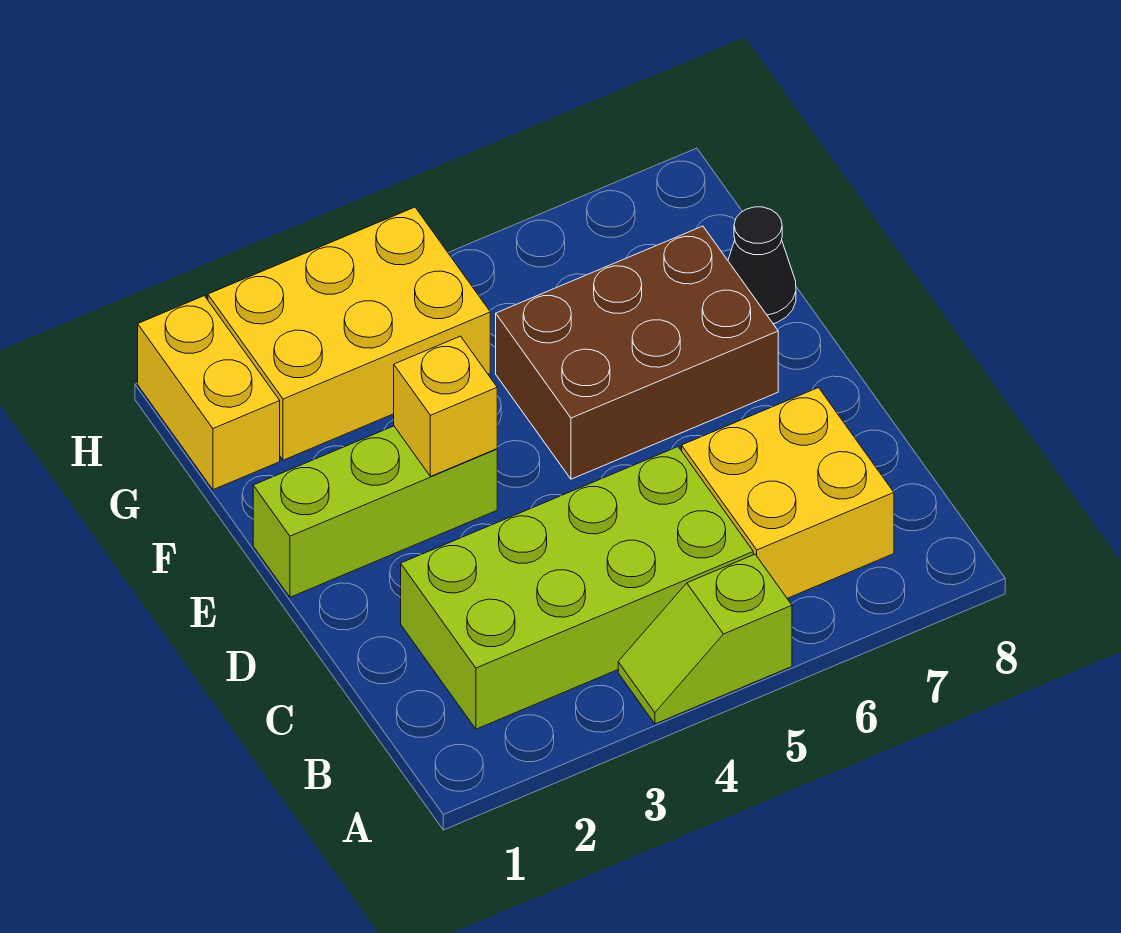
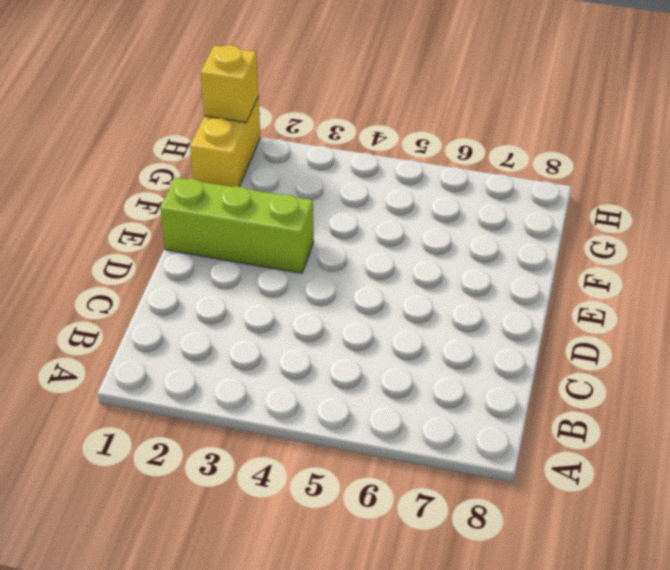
yellow brick H1 level 2 -> yellow brick E3 level 2
none -> lime slope A4:A5 level 1 top 5
none -> lime brick B2:C5 level 1

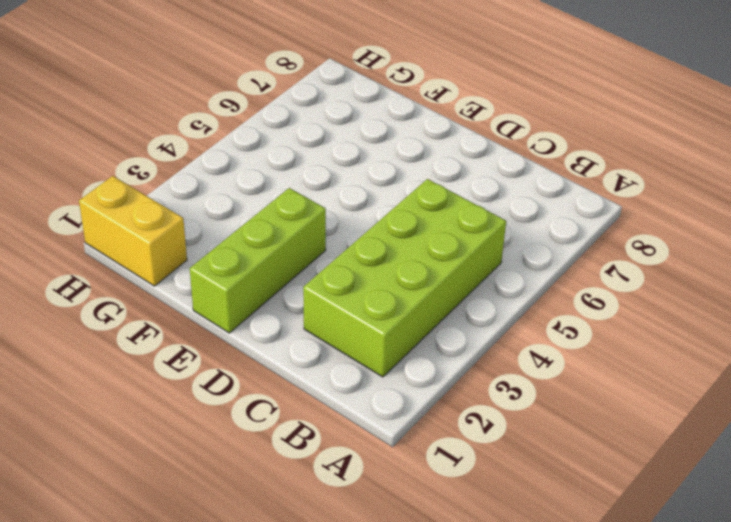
none -> lime slope A4:A5 level 1 top 5
none -> yellow brick B6:C7 level 1

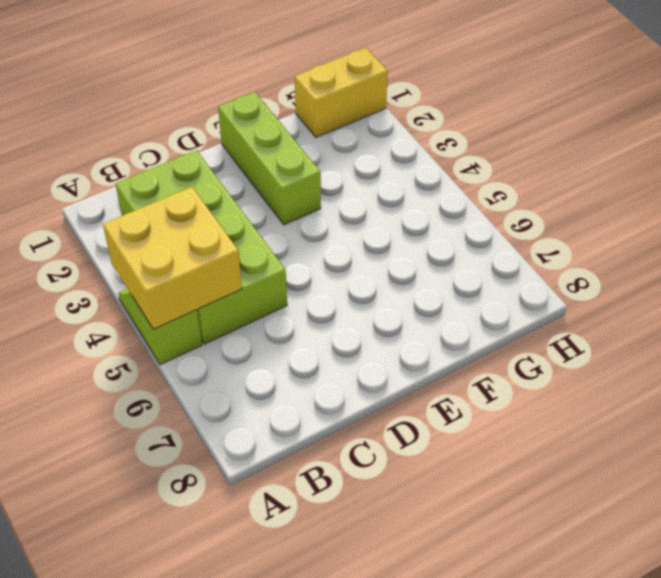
yellow brick A4:B5 level 2 -> yellow brick B6:C7 level 1
none -> brown brick E5:F7 level 1
none -> black cone F8 level 1

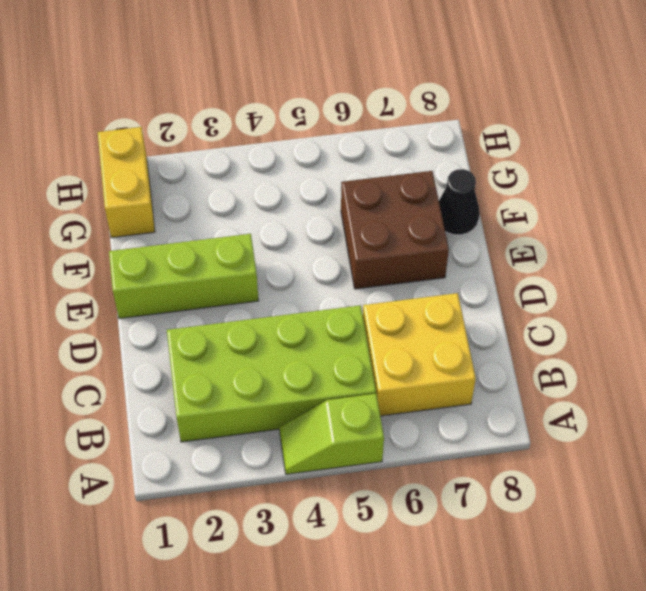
brown brick E6:F7 level 1 -> brown brick E5:F7 level 1
none -> yellow brick G2:H4 level 1
none -> yellow brick E3 level 2

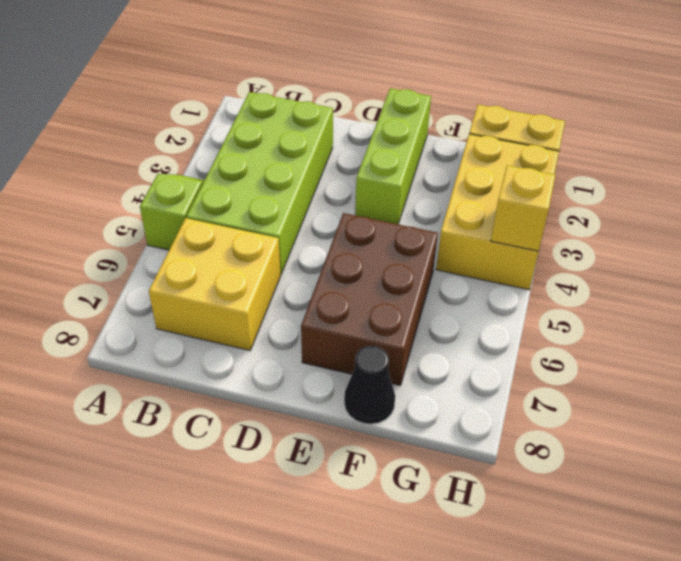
yellow brick H4 level 2 -> yellow brick E3 level 2

